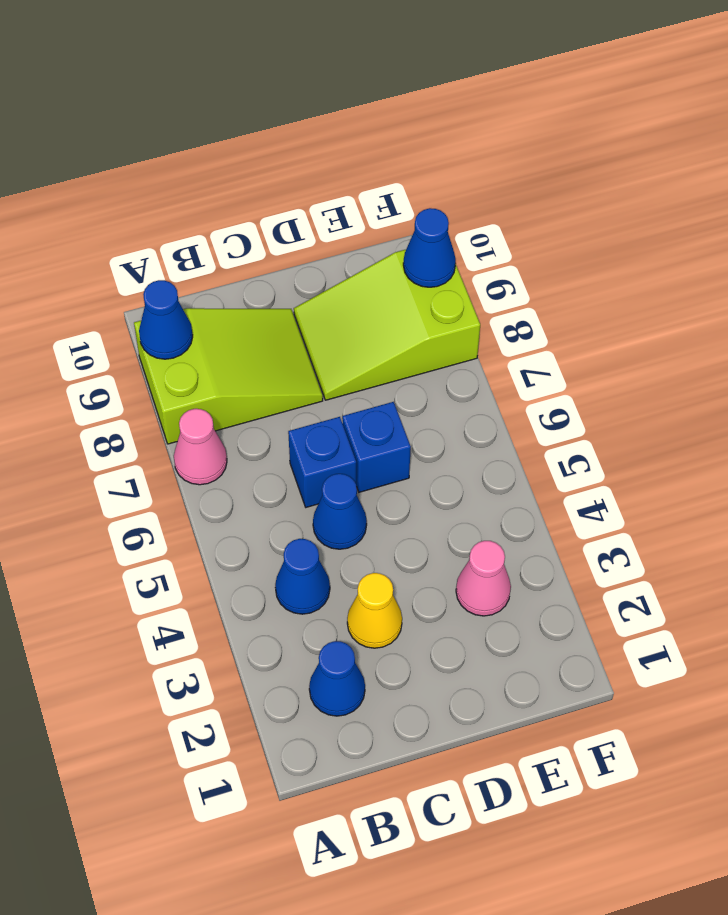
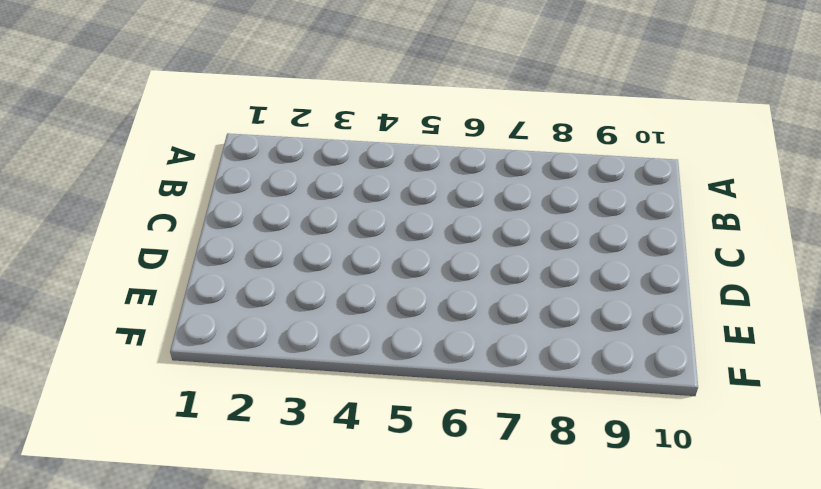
none -> pink cone A7 level 1
none -> lime slope A8:C9 level 1 top A
none -> blue cone B2 level 1

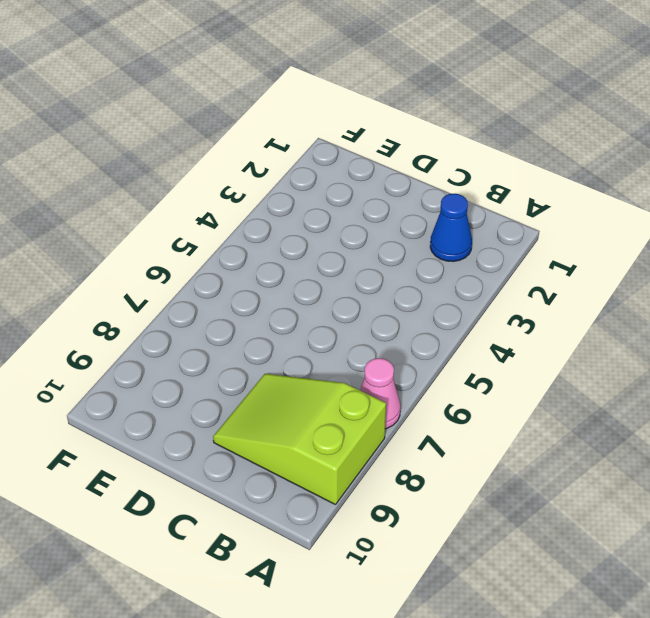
none -> blue cone B4 level 1
none -> yellow cone C3 level 1
none -> blue cone C5 level 1

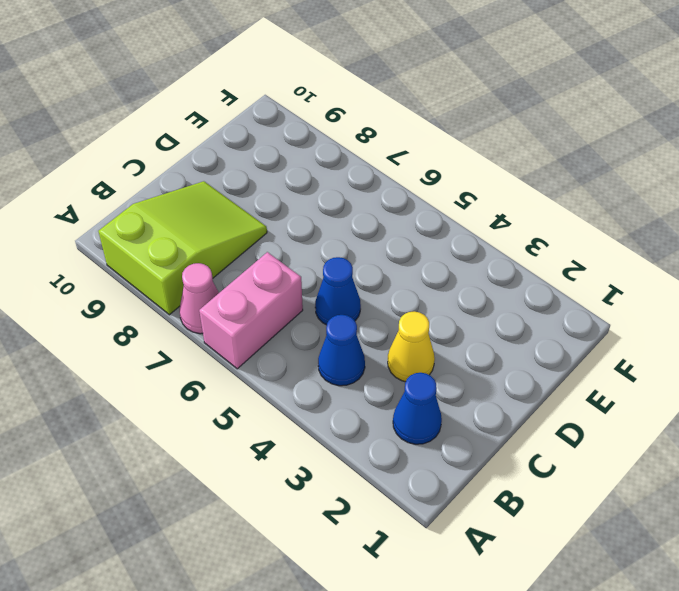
pink brick A6:B6 level 1 -> none
none -> blue brick C6 level 1
none -> blue brick D6 level 1
none -> lime slope D8:F9 level 1 top F

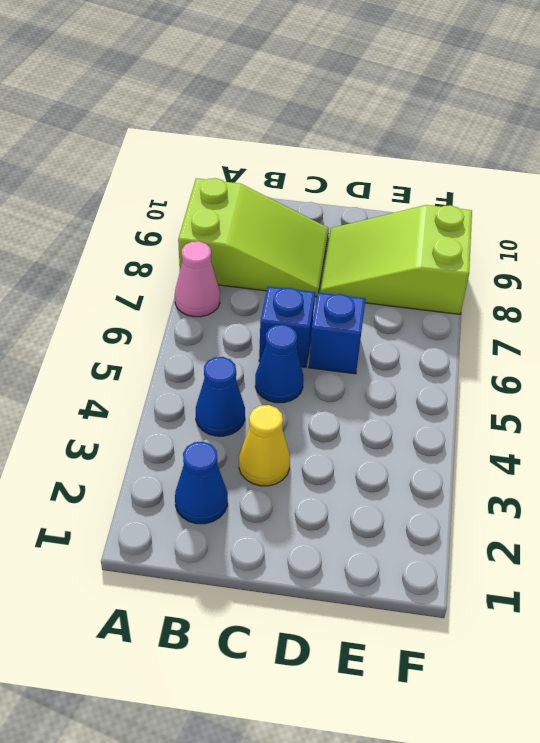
none -> pink cone E3 level 1
none -> blue cone A9 level 2
none -> blue cone F9 level 2

